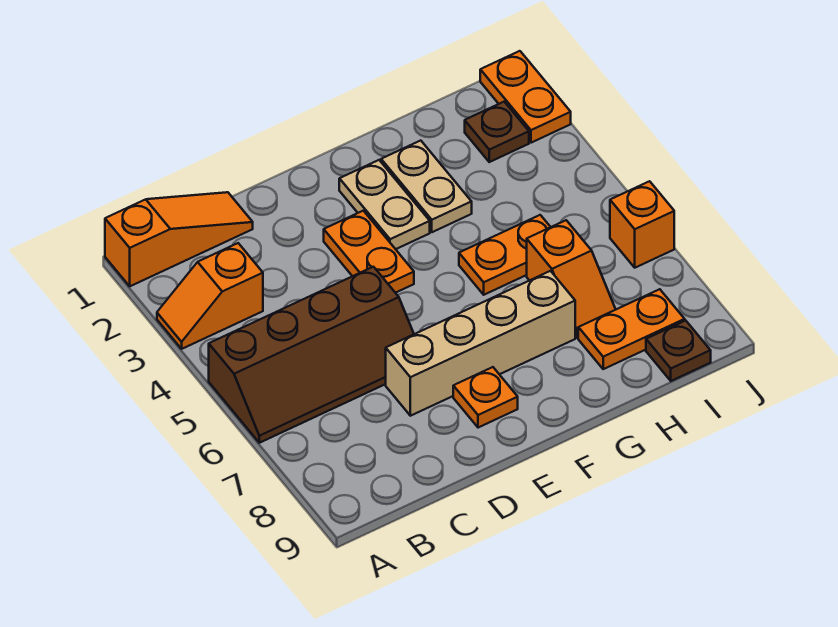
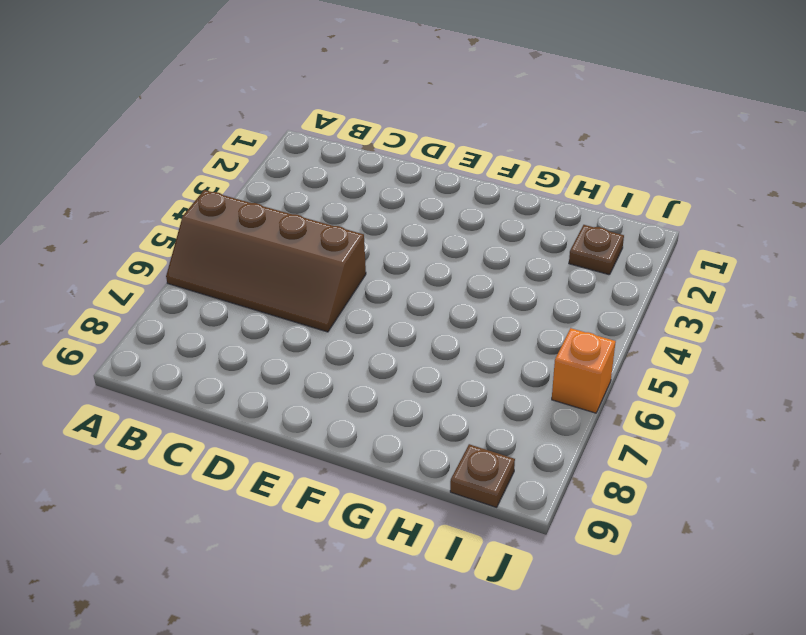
none -> orange slope A1:C1 level 1 top A
none -> orange slope A3:B3 level 1 top B
none -> tan brick D7:G7 level 1

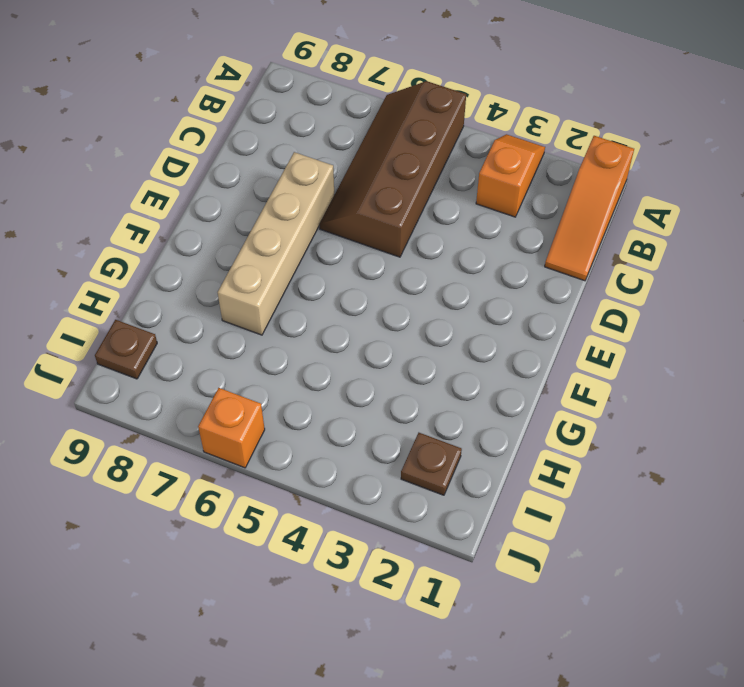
none -> orange plate E3:E4 level 1
none -> orange plate E8 level 1
none -> tan plate F2:F3 level 1

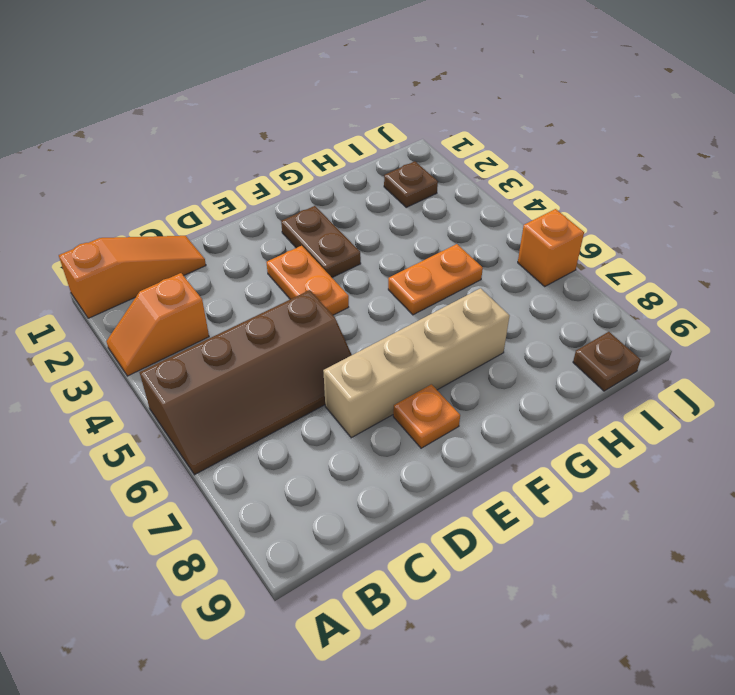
brown plate F2:F3 level 1 -> tan plate F2:F3 level 1
none -> tan plate G2:G3 level 1
none -> orange slope H6:H7 level 1 top 6
none -> orange plate H8:I8 level 1

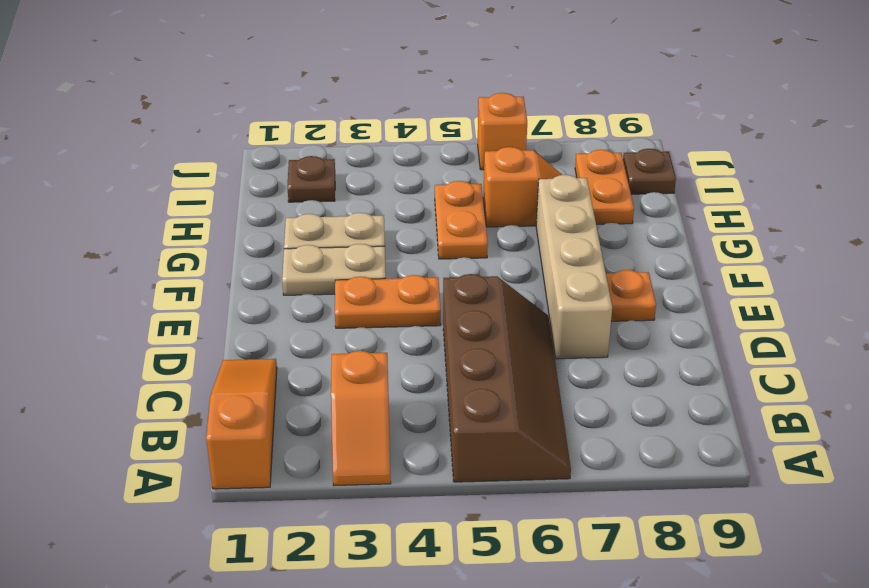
none -> orange plate J1:J2 level 1

